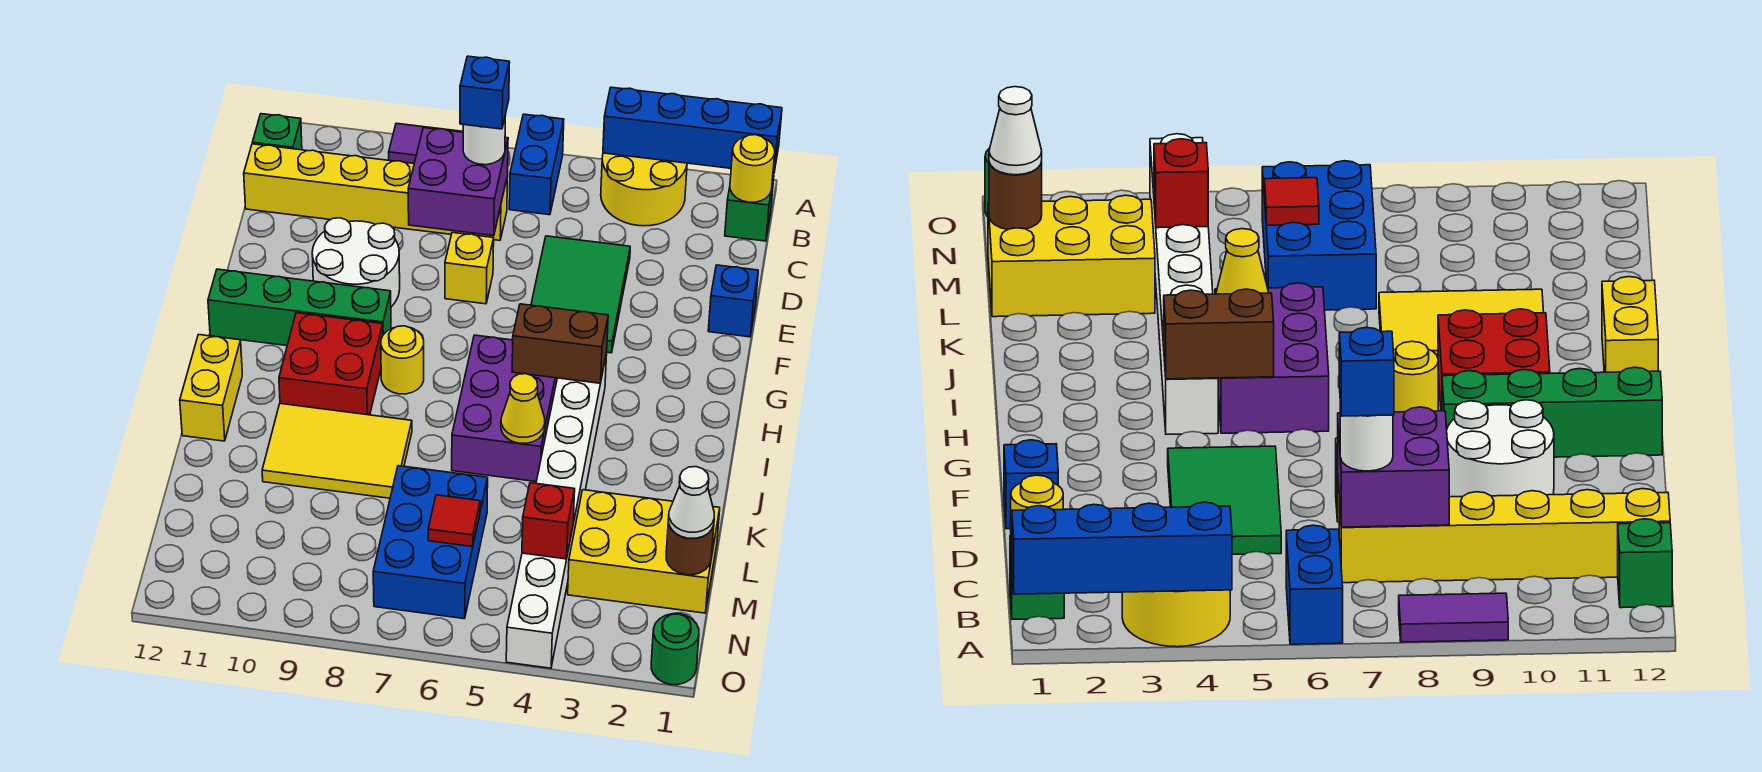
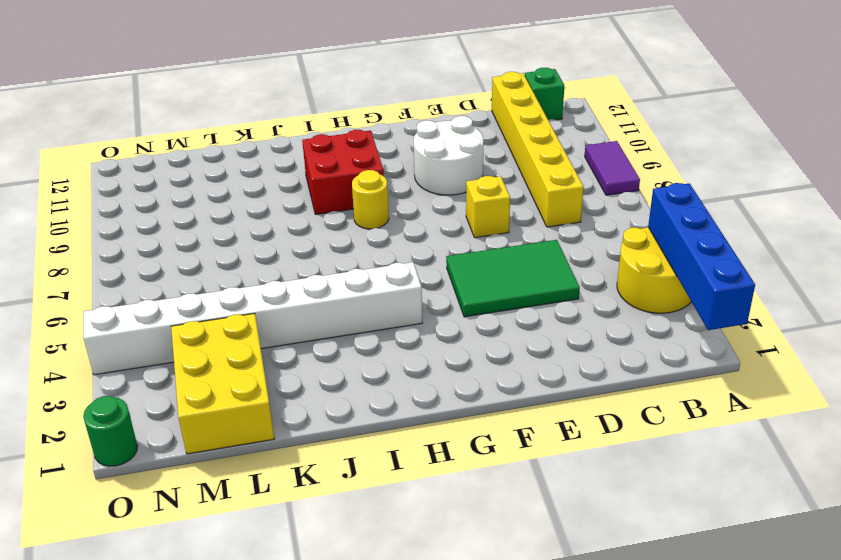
none -> blue brick A6:B6 level 1
none -> green brick B1 level 1
none -> blue brick E1 level 1
none -> green brick G9:G12 level 1

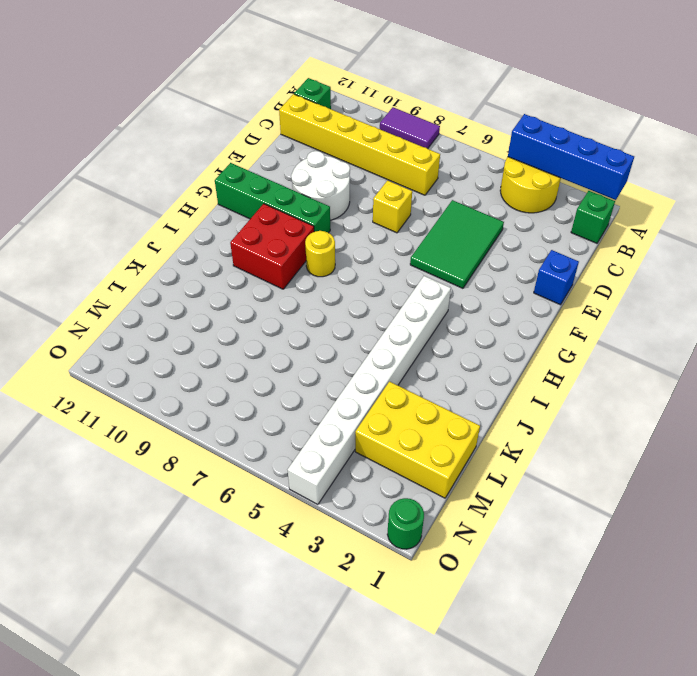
none -> blue brick A6:B6 level 1
none -> purple brick H5:J6 level 1
none -> yellow brick I12:J12 level 1
none -> yellow tile J8:K10 level 1

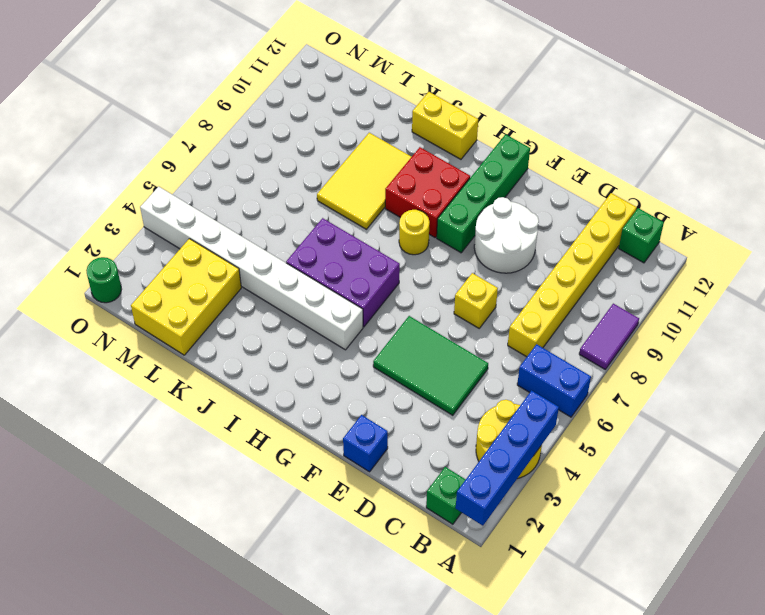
none -> blue brick L6:N7 level 1
none -> yellow round brick B1 level 2
none -> purple brick C7:D8 level 2
none -> brown brick H4:H5 level 2

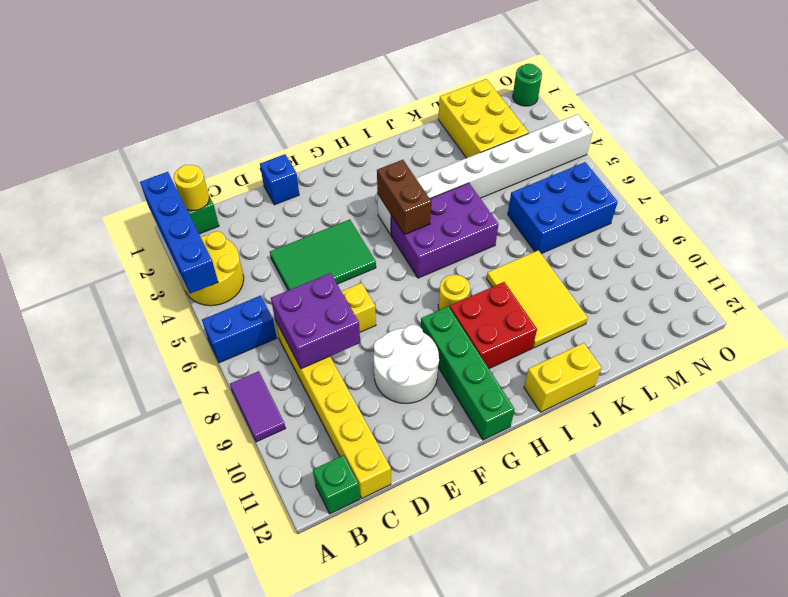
none -> yellow cone J5 level 2
none -> brown round brick M1 level 2
none -> red brick M4 level 2
none -> red tile M6 level 2

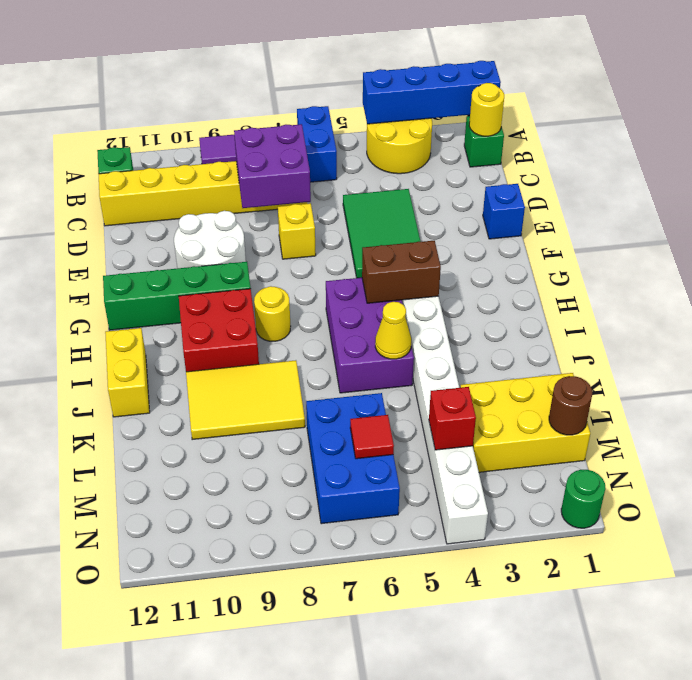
none -> white round brick C7 level 3
none -> white cone M1 level 3
none -> blue brick C7 level 4

